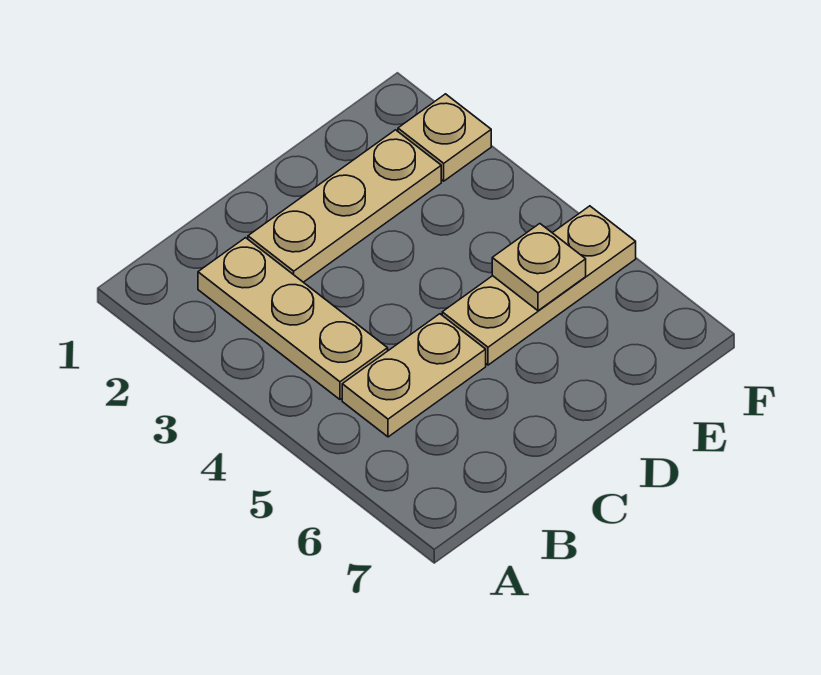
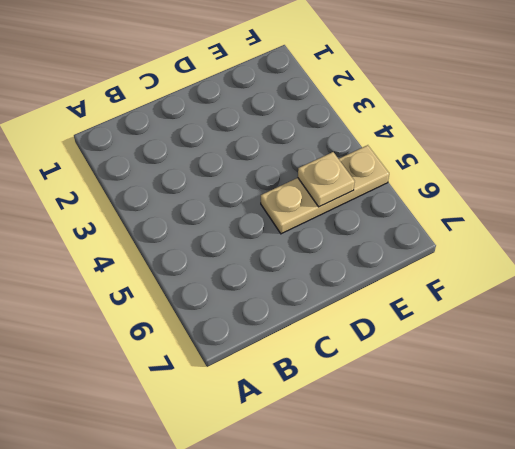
none -> tan plate B2:B4 level 1
none -> tan plate B5:C5 level 1

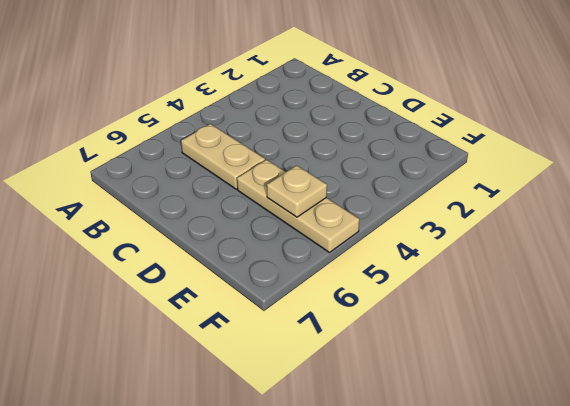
none -> tan plate B2:B4 level 1
none -> tan plate C2:E2 level 1

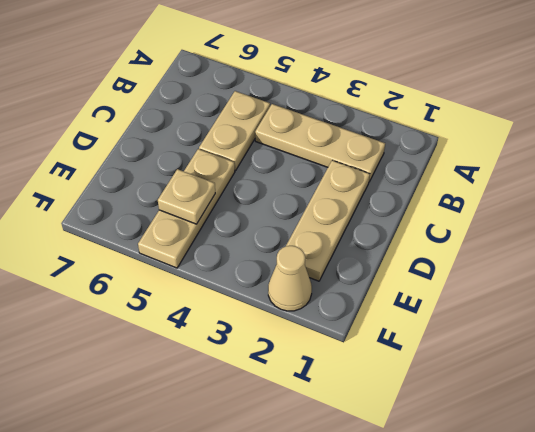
tan cone F2 level 1 -> tan plate F2 level 1

